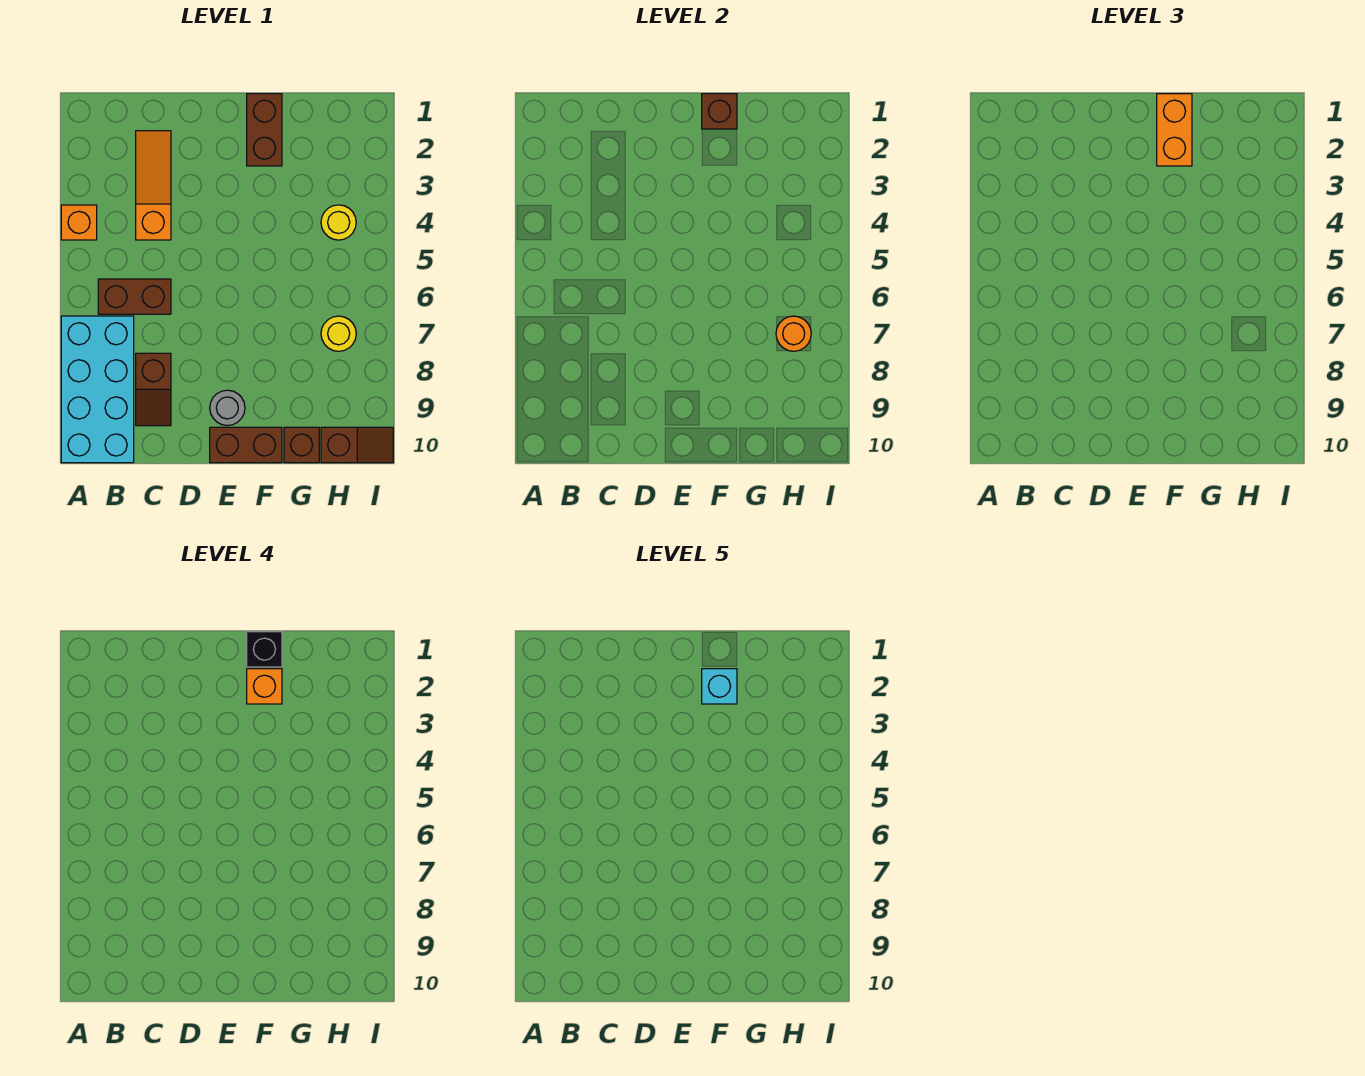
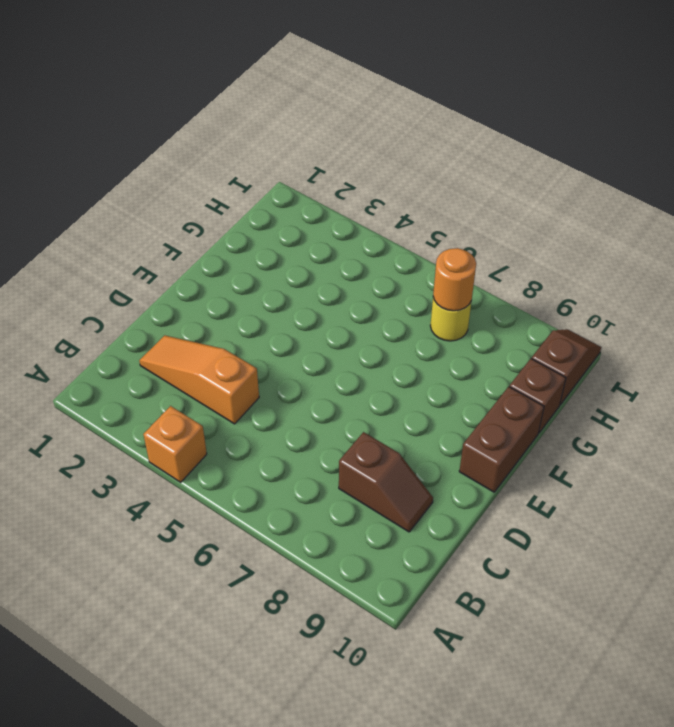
none -> cyan brick A7:B10 level 1
none -> brown brick B6:C6 level 1
none -> grey round brick E9 level 1

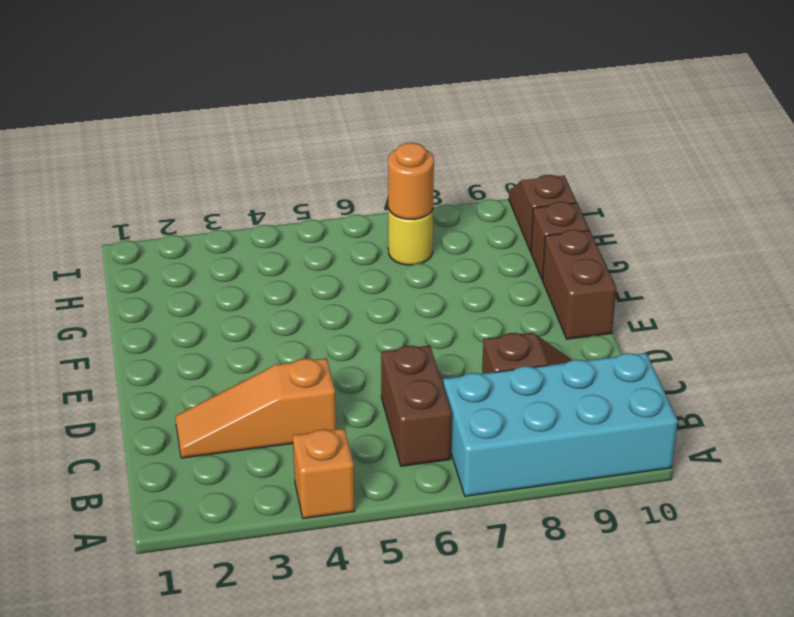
none -> grey round brick E9 level 1
none -> brown brick F1:F2 level 1
none -> yellow round brick H4 level 1

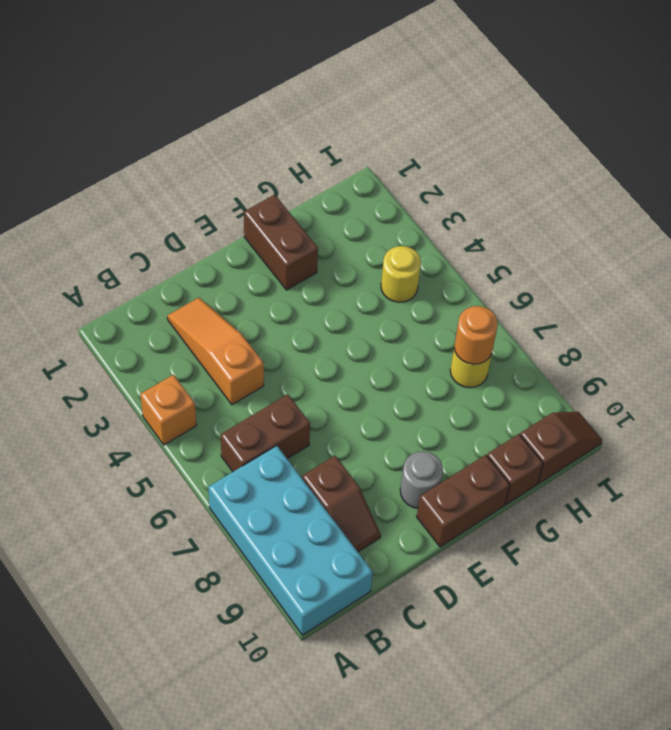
none -> brown brick F1 level 2
none -> orange brick F1:F2 level 3
none -> black brick F1 level 4

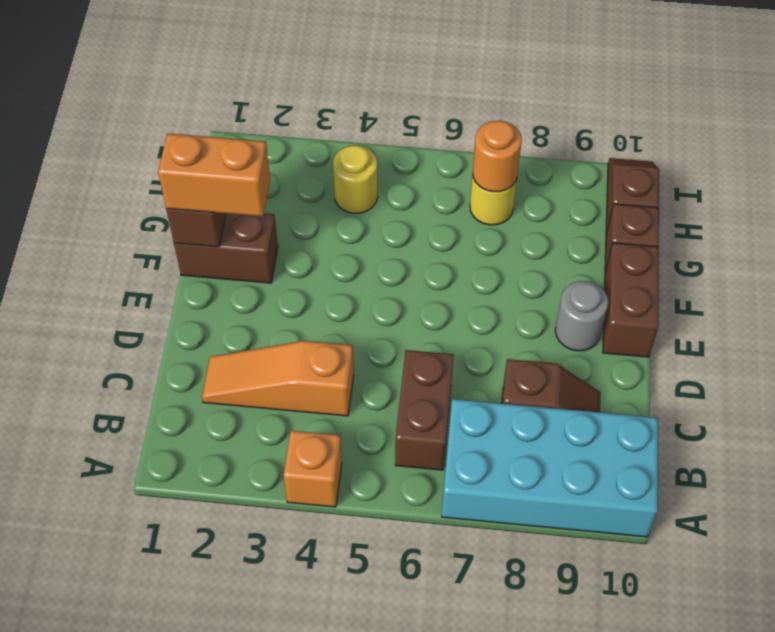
none -> black brick F1 level 4
none -> orange brick F2 level 4
none -> cyan brick F2 level 5

